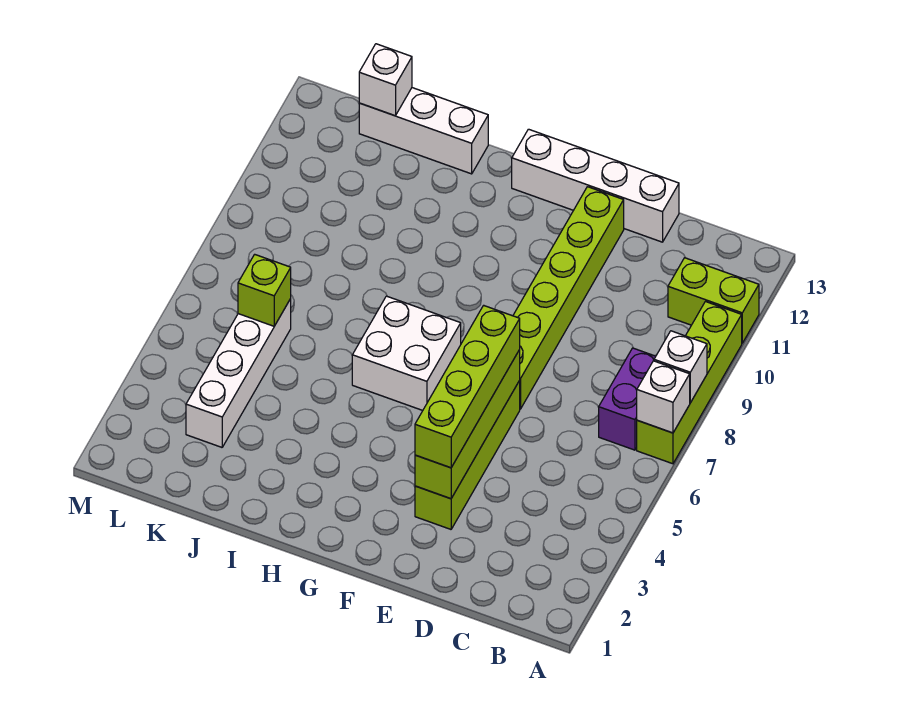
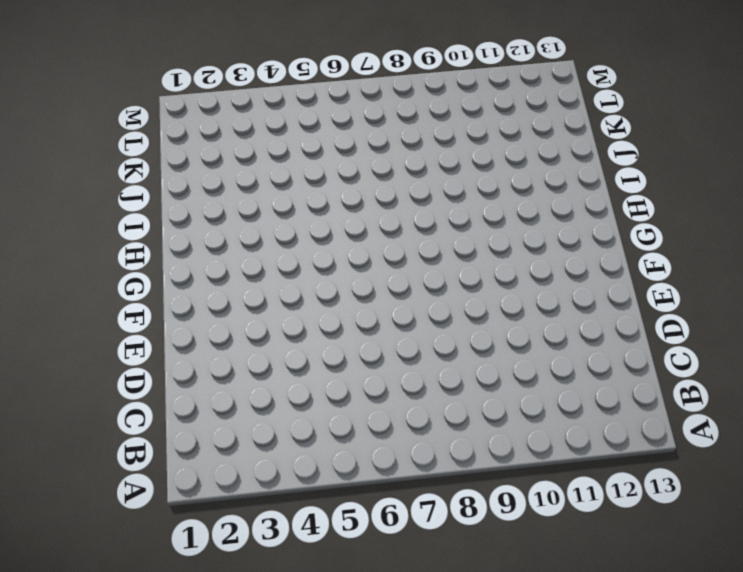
none -> lime brick A7:A10 level 1
none -> lime brick A11:B11 level 1
none -> purple brick B7:B8 level 1

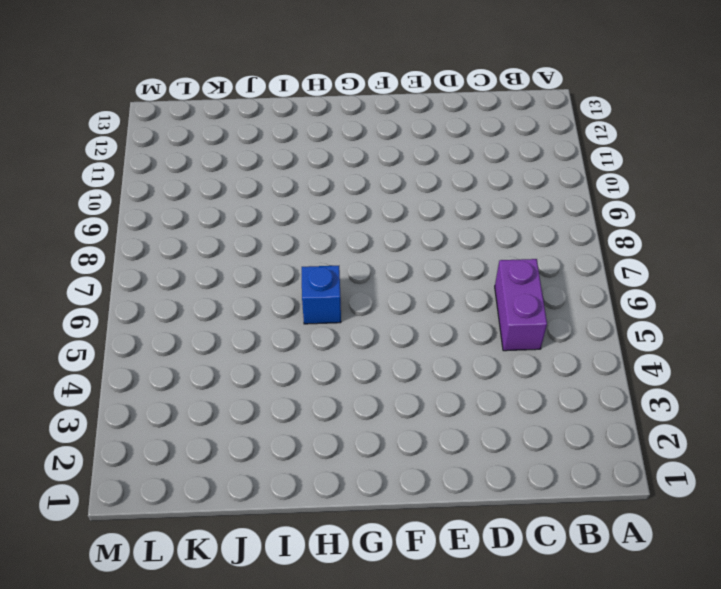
purple brick C5:C6 level 1 -> purple brick B7:B8 level 1
blue brick H6 level 1 -> white brick G6:H7 level 1
none -> lime brick A7:A10 level 1
none -> lime brick A11:B11 level 1
none -> white brick D13:G13 level 1

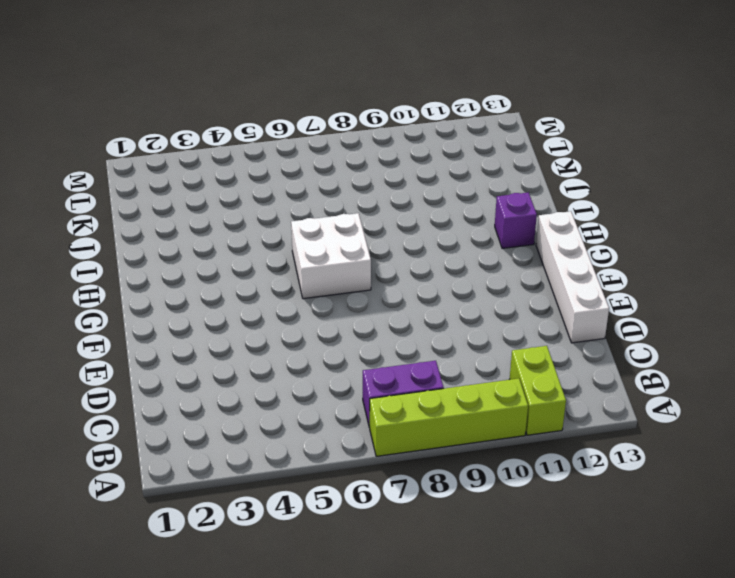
purple brick H12 level 1 -> none
none -> lime brick E3:E6 level 1
none -> lime brick E7:E12 level 1
none -> white brick I13:K13 level 1

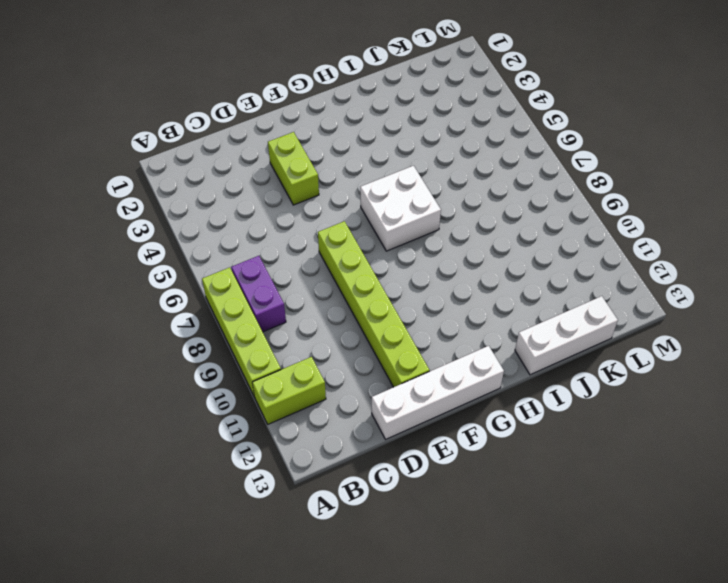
lime brick E3:E4 level 1 -> lime brick E3:E6 level 1
none -> white brick K3:K6 level 1
none -> white brick A7 level 2
none -> white brick A8 level 2

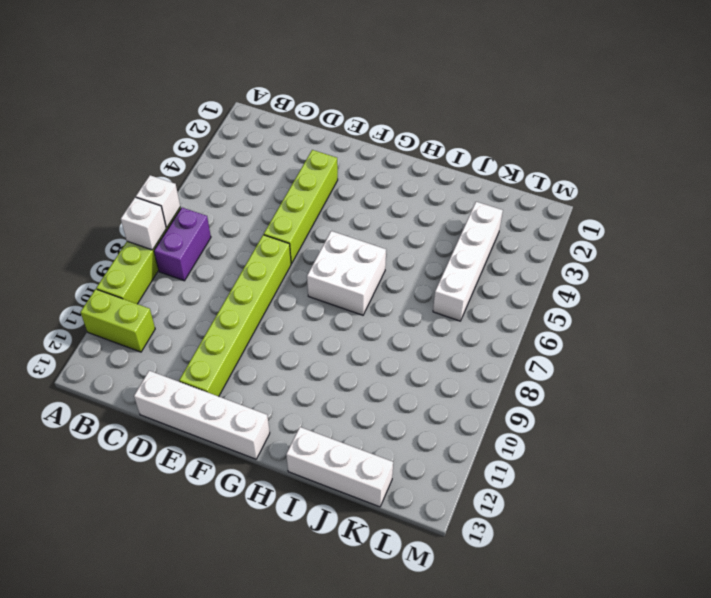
none -> lime brick E3:E6 level 2
none -> lime brick K6 level 2
none -> white brick K13 level 2

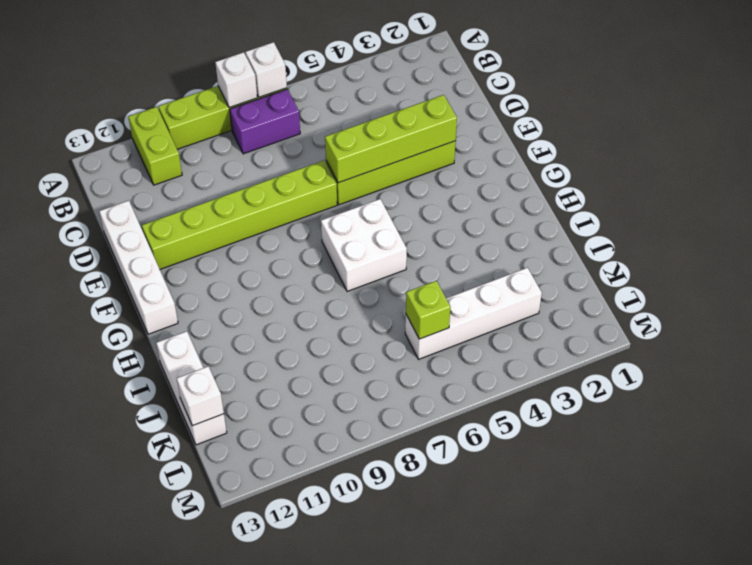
none -> lime brick E3:E6 level 3

